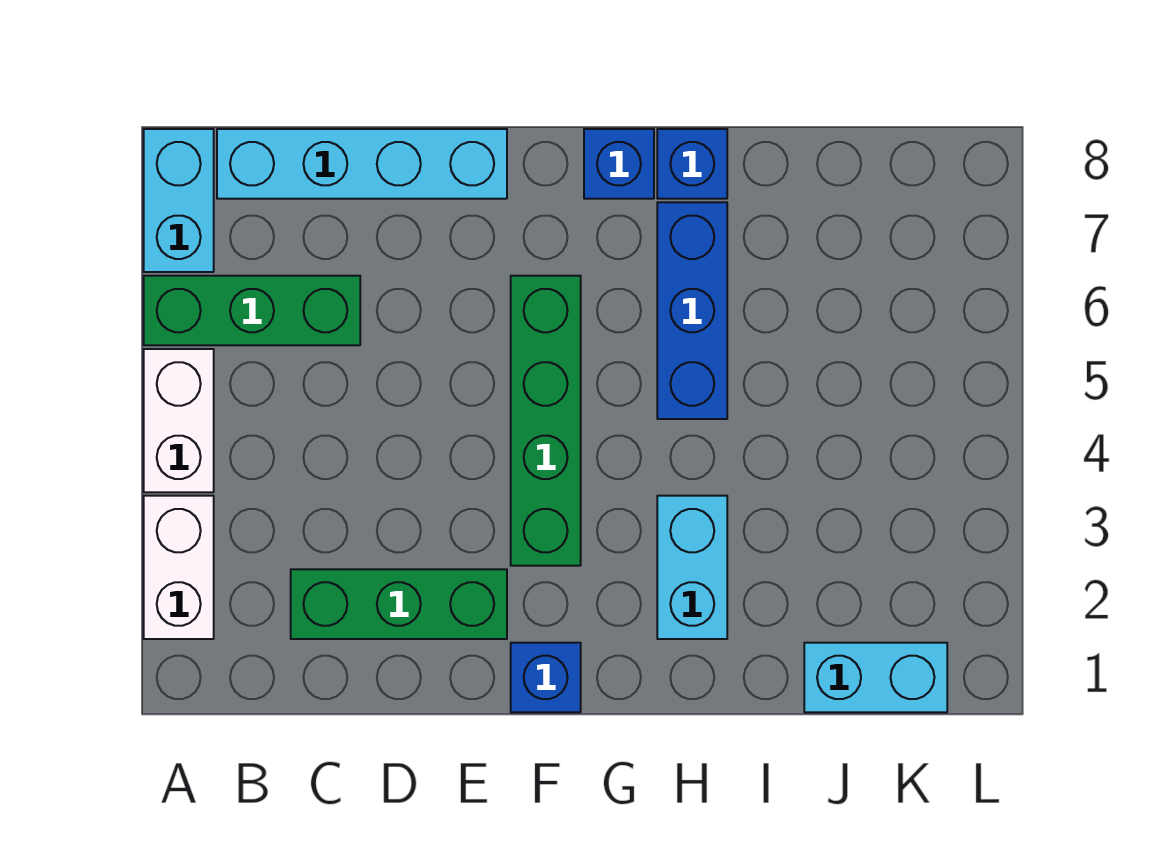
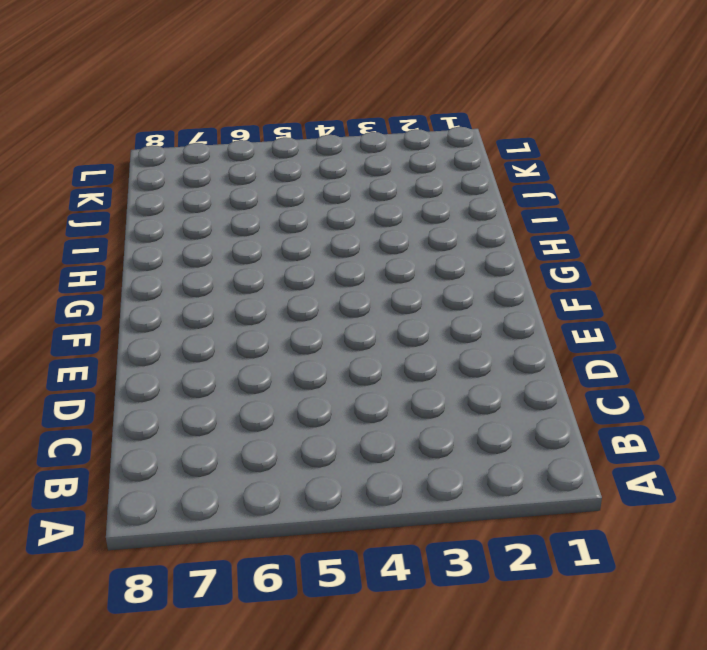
none -> white brick A2:A3 level 1
none -> white brick A4:A5 level 1
none -> green brick A6:C6 level 1

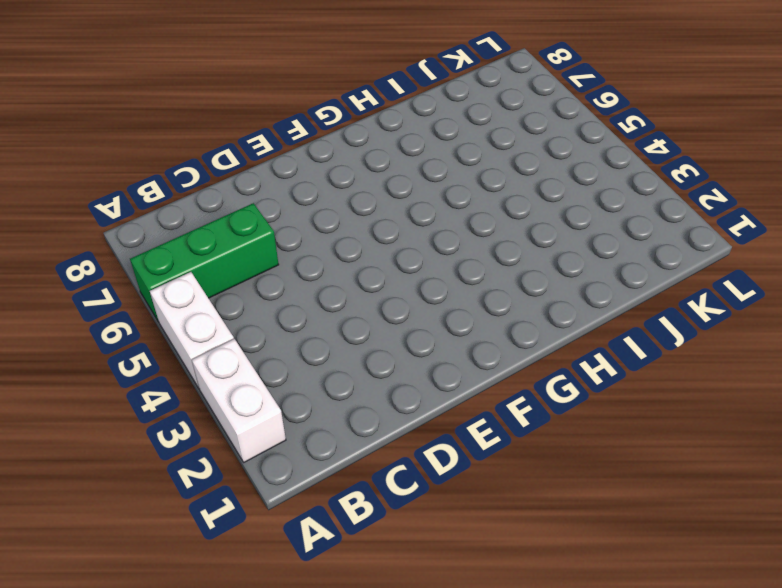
none -> cyan brick A7:A8 level 1
none -> cyan brick B8:E8 level 1
none -> green brick C2:E2 level 1

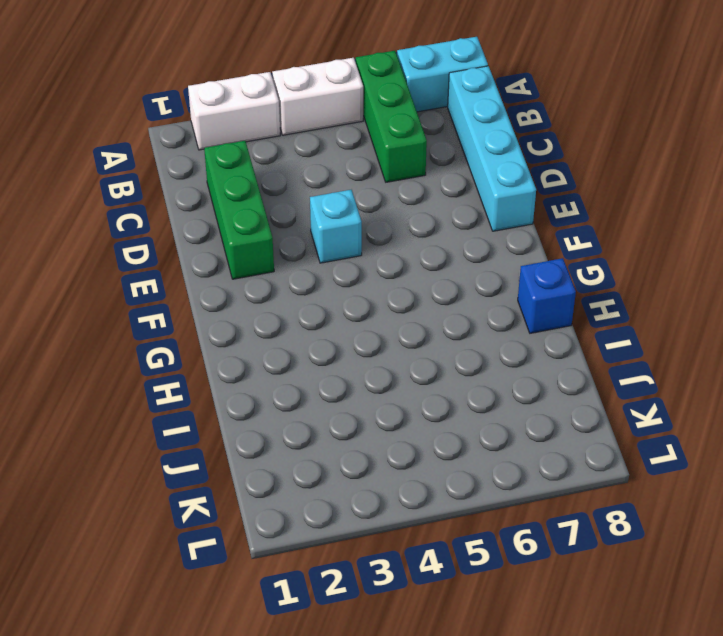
cyan brick E4 level 1 -> none
none -> blue brick F1 level 1
none -> green brick F3:F6 level 1
none -> blue brick G8 level 1

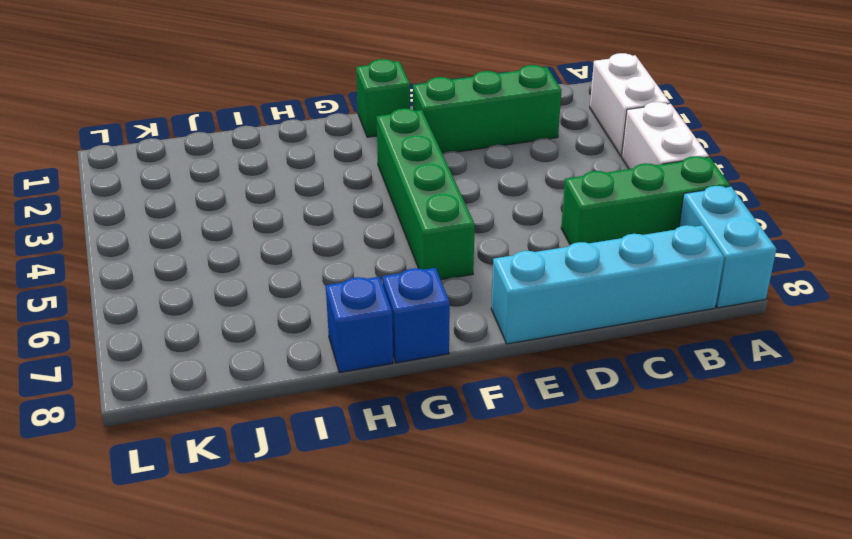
green brick F1 level 1 -> blue brick F1 level 1
none -> cyan brick H2:H3 level 1
none -> blue brick H5:H7 level 1
none -> cyan brick J1:K1 level 1

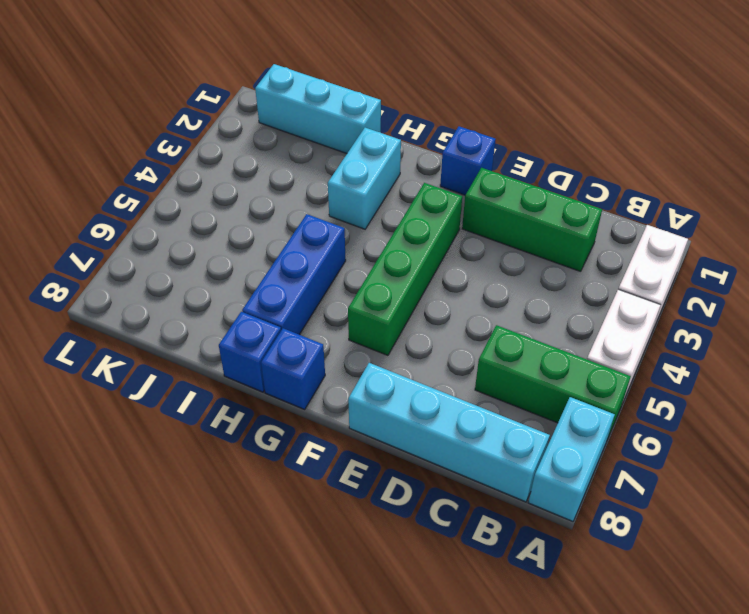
cyan brick I1:K1 level 1 -> cyan brick J1:K1 level 1

